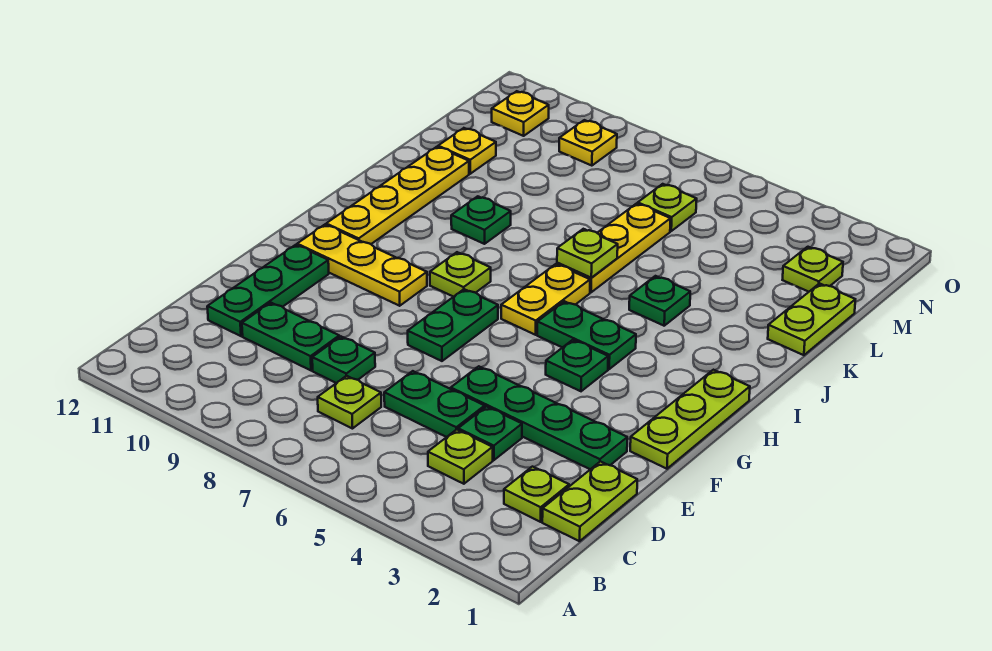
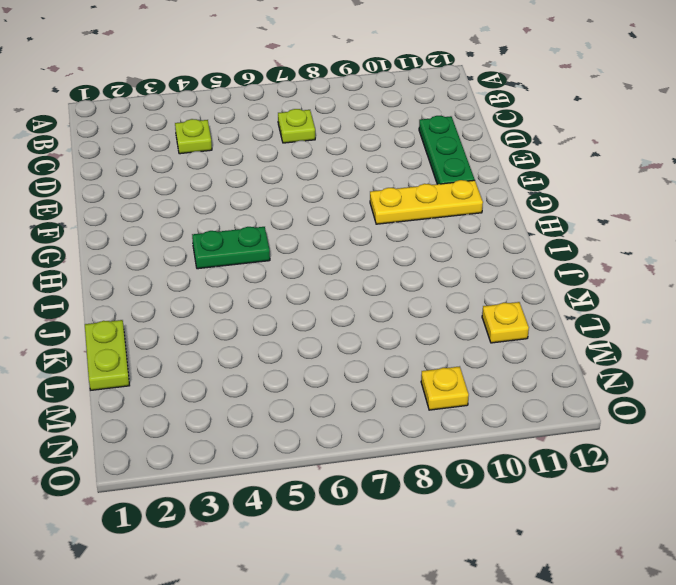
none -> lime plate C1:D1 level 1
none -> lime plate C2 level 1
none -> green plate D4 level 1

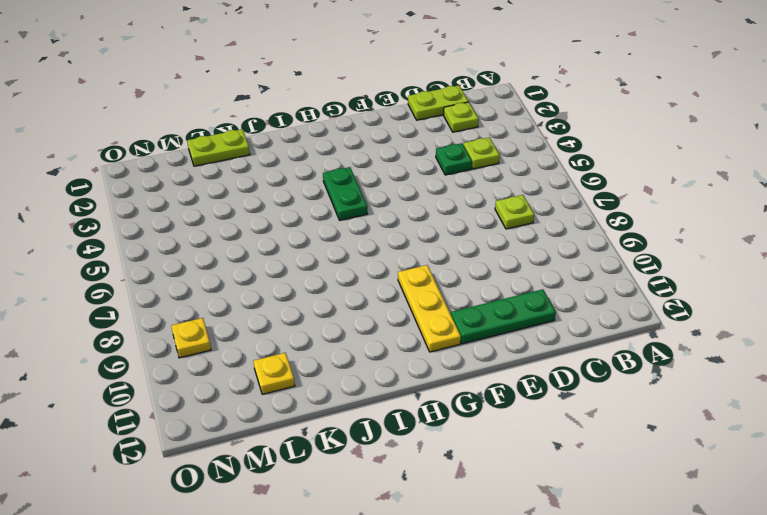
none -> green plate D5:D6 level 1
none -> green plate D8 level 1
none -> green plate D9:D10 level 1

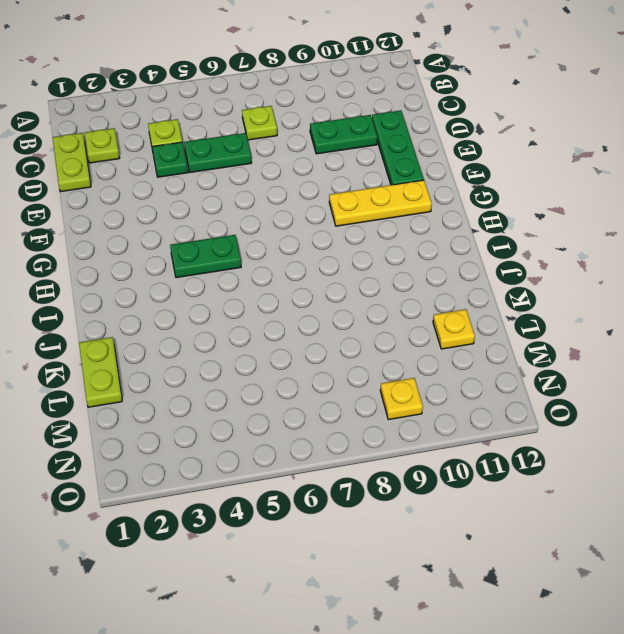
none -> green plate D8 level 1
none -> green plate E2:E5 level 1
none -> lime plate F1:H1 level 1

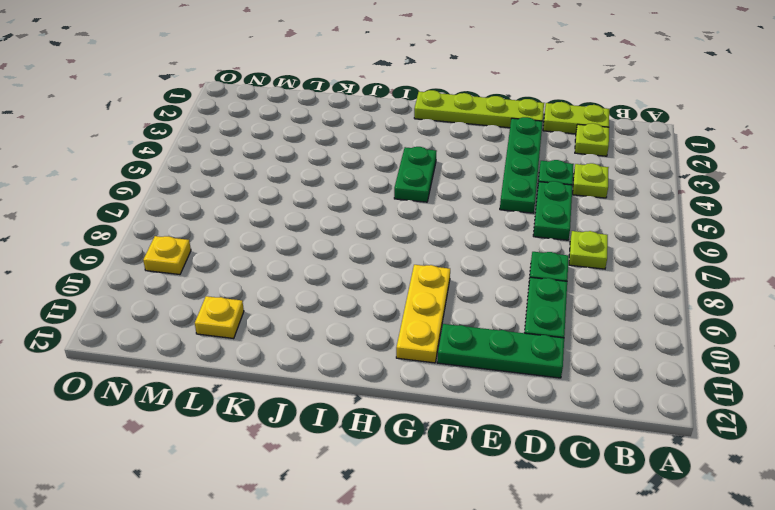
lime plate E1:H1 level 1 -> lime plate F1:H1 level 1
none -> green plate F7:G7 level 1
none -> green plate G4 level 1
none -> yellow plate H6:I6 level 1

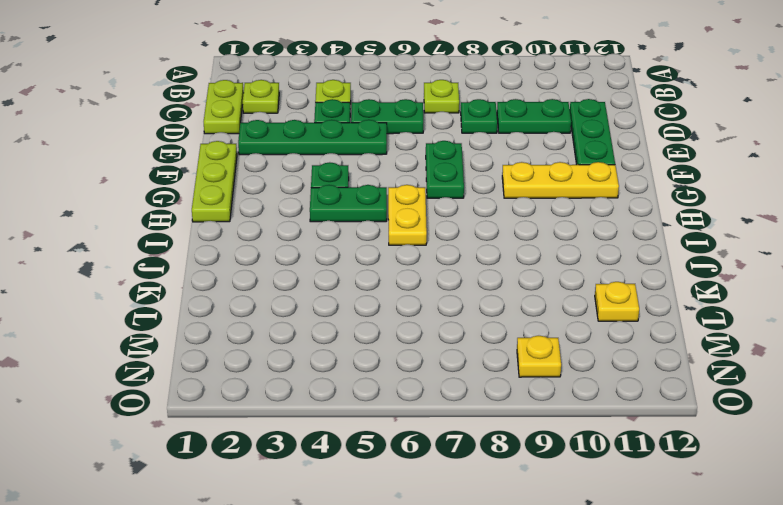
none -> lime plate H8 level 1
none -> yellow plate H11:K11 level 1
none -> green plate J4 level 1

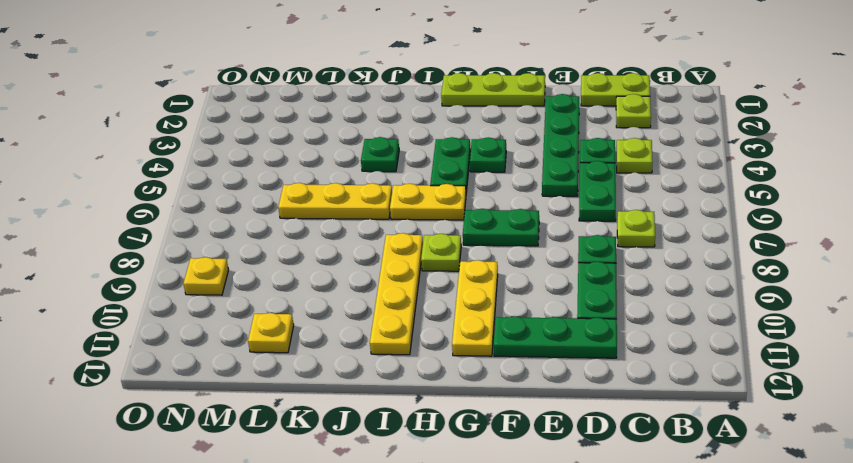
yellow plate I8:I11 level 1 -> yellow plate H11:K11 level 1
none -> green plate J9 level 1
none -> lime plate K1:L1 level 1
none -> lime plate M2 level 1

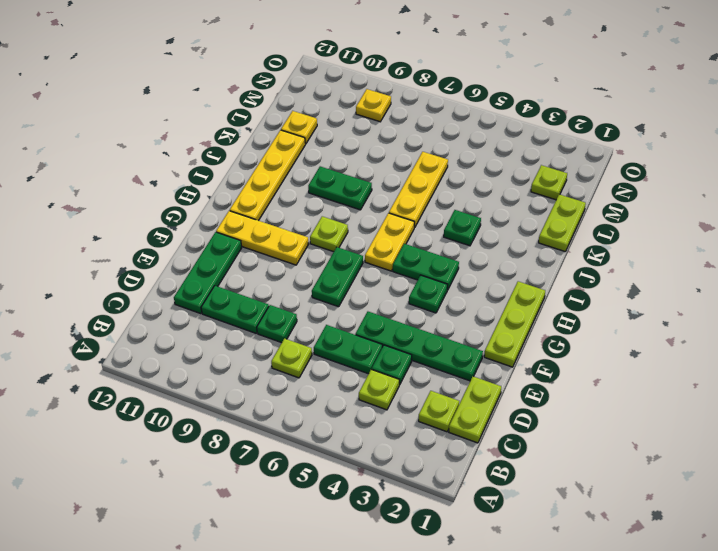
green plate J8:J9 level 1 -> green plate J9 level 1
none -> lime plate M6 level 1
none -> yellow plate N11 level 1
none -> lime plate J6 level 2

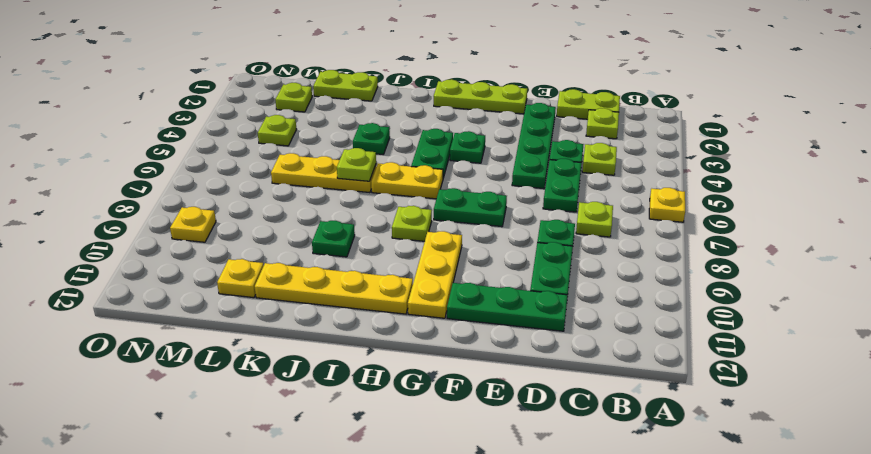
yellow plate A6 level 1 -> yellow plate N11 level 1
lime plate M4 level 1 -> lime plate M6 level 1

